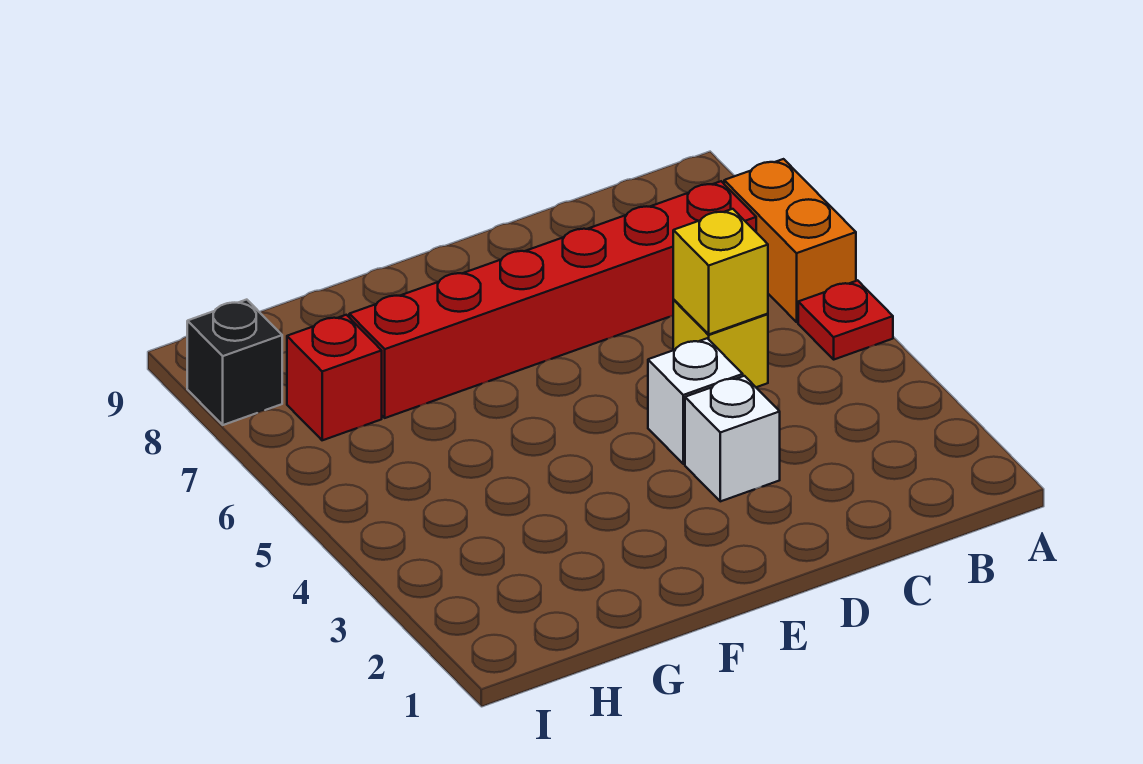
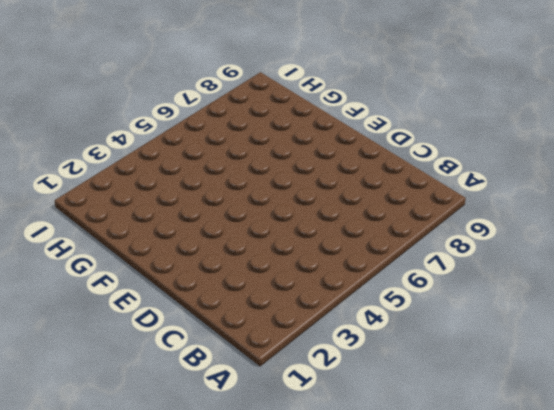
none -> red plate A5 level 1
none -> orange brick A6:A7 level 1

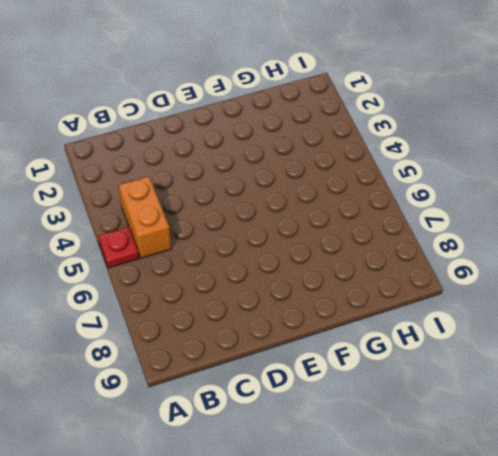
orange brick B4:B5 level 1 -> orange brick A6:A7 level 1
none -> red brick B7:G7 level 1
none -> yellow brick C5 level 1

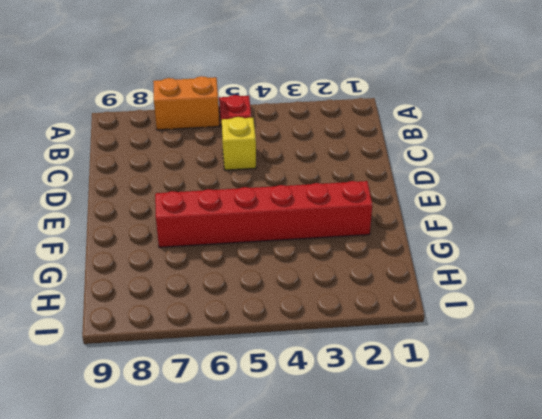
red brick F2:F7 level 1 -> red brick B7:G7 level 1
none -> white brick D3 level 1
none -> white brick D4 level 1

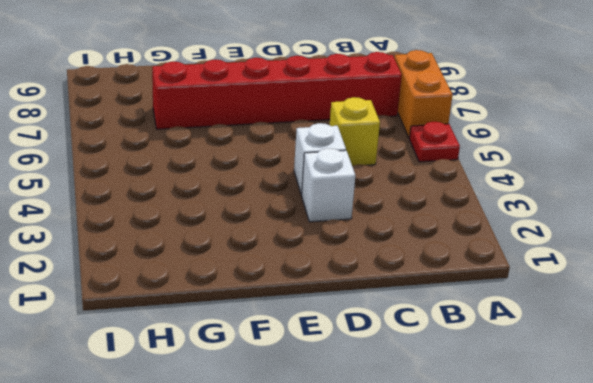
none -> red brick H7 level 1
none -> black brick I8 level 1

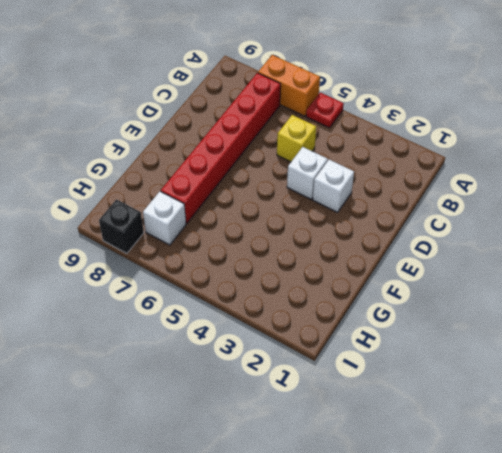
white brick H7 level 1 -> red brick H7 level 1
none -> yellow brick C5 level 2

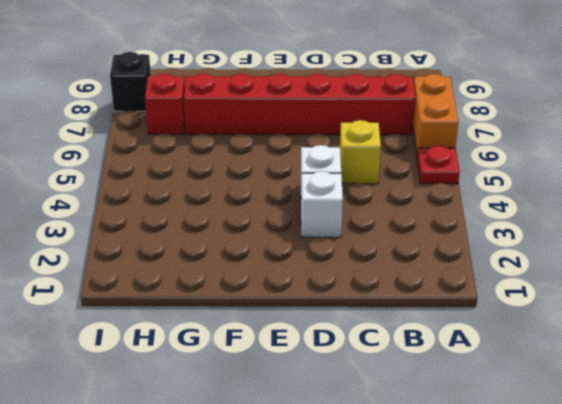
none -> yellow brick C5 level 2

